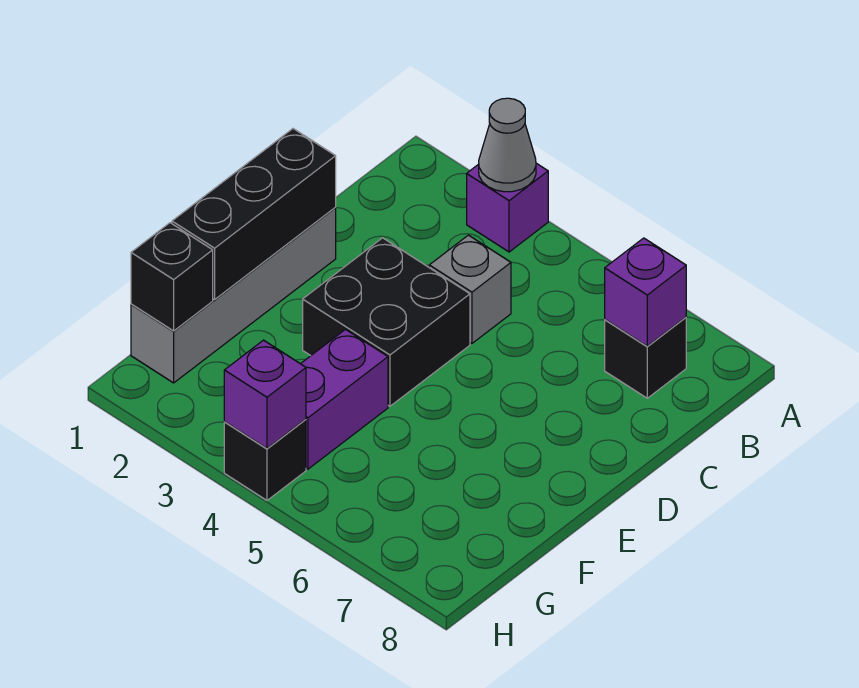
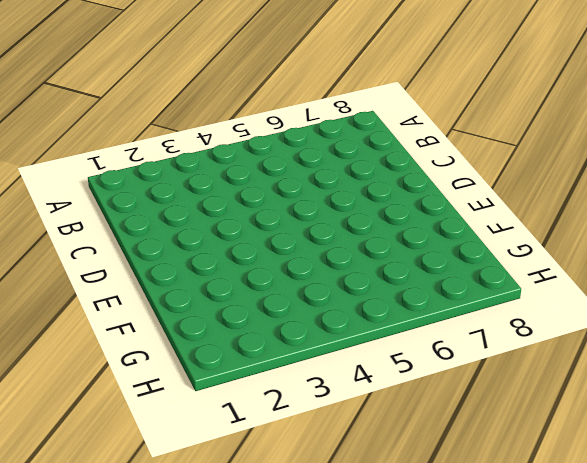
none -> purple brick A3 level 1
none -> black brick B7 level 1
none -> grey brick C4 level 1

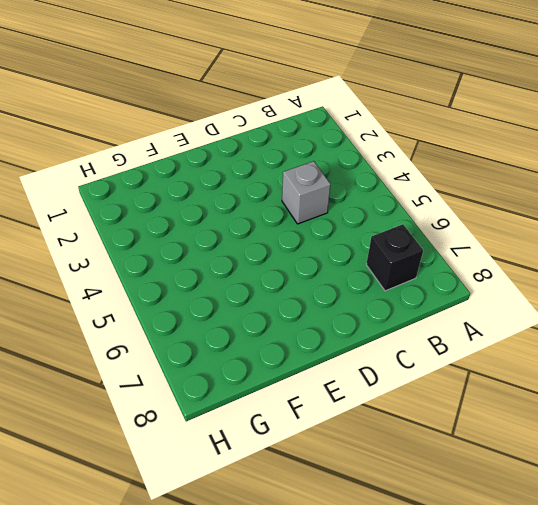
none -> purple brick A3 level 1
none -> grey brick D1:G1 level 1
none -> black brick D3:E4 level 1

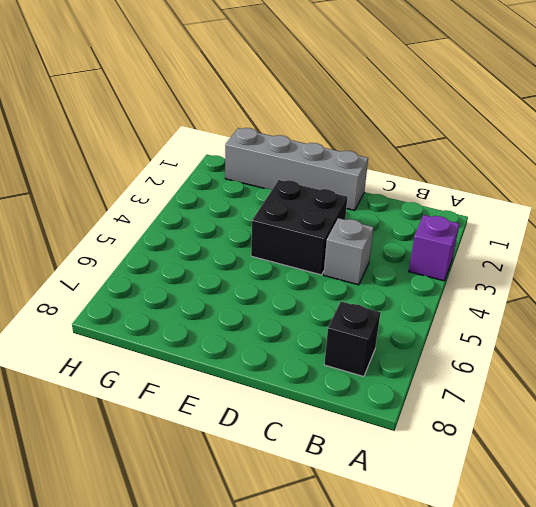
none -> purple brick F4:G4 level 1
none -> black brick H4 level 1
none -> grey cone A3 level 2

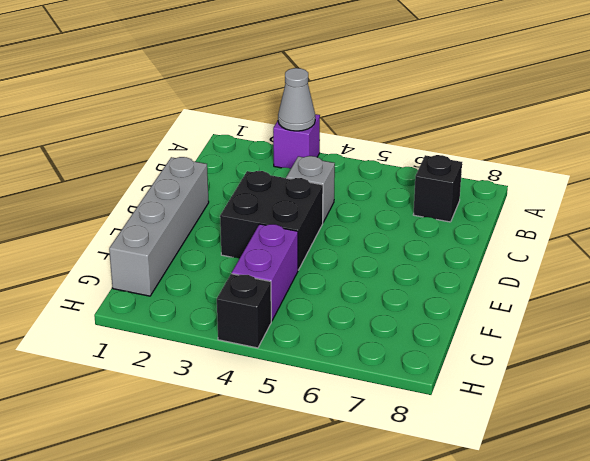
none -> purple brick B7 level 2
none -> black brick D1:F1 level 2
none -> black brick G1 level 2

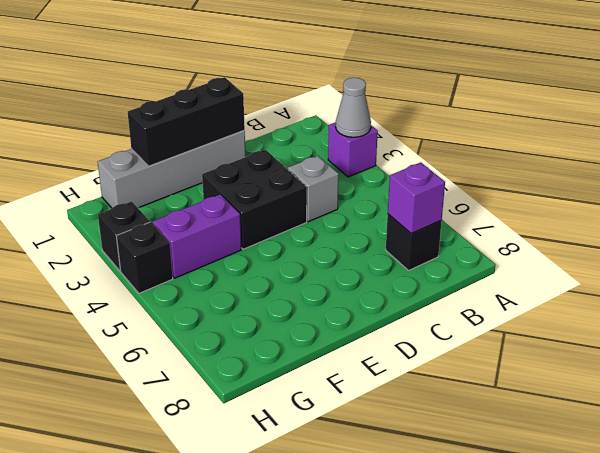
black brick H3 level 1 -> black brick G1 level 2
none -> purple brick H4 level 2

